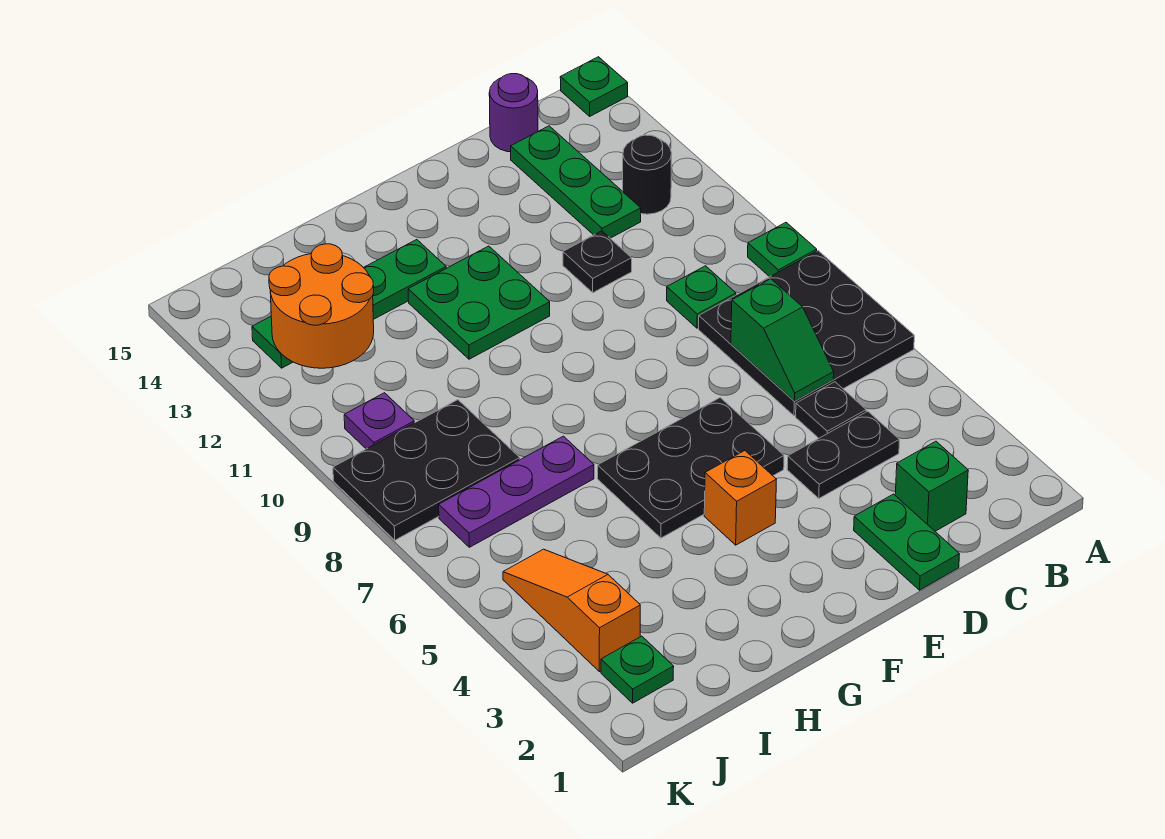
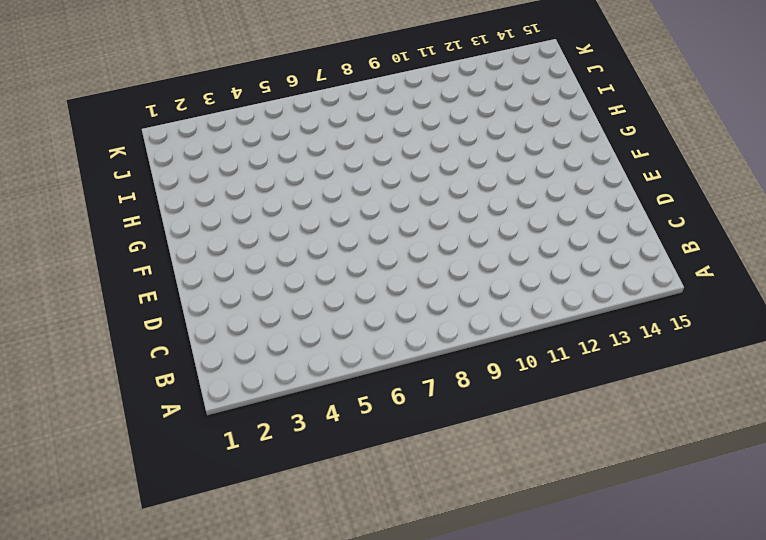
none -> black plate A6:C8 level 1
none -> green plate A9 level 1
none -> green plate A15 level 1

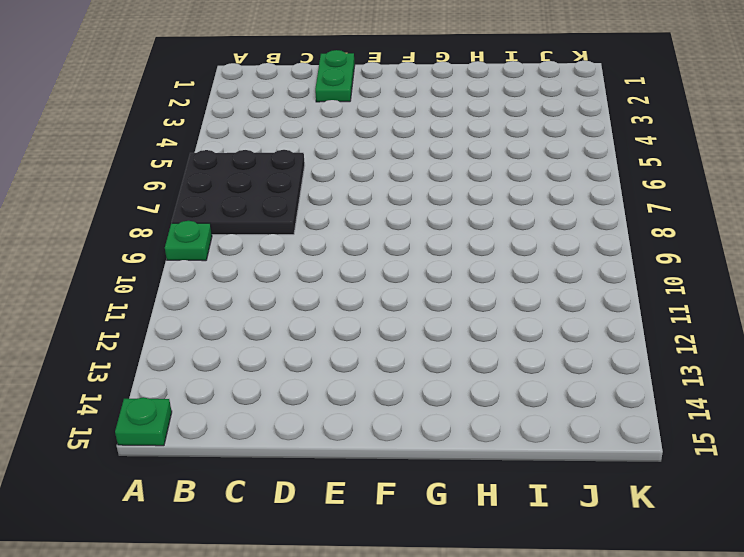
none -> black round brick B12 level 1
none -> green brick C2 level 1
none -> black plate C4:D4 level 1

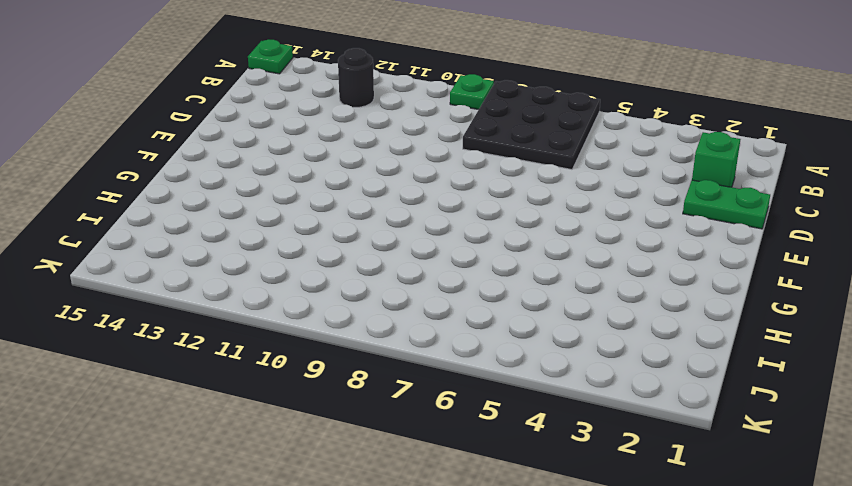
none -> black plate C4:D4 level 1
none -> black plate C5 level 1
none -> green plate C9 level 1

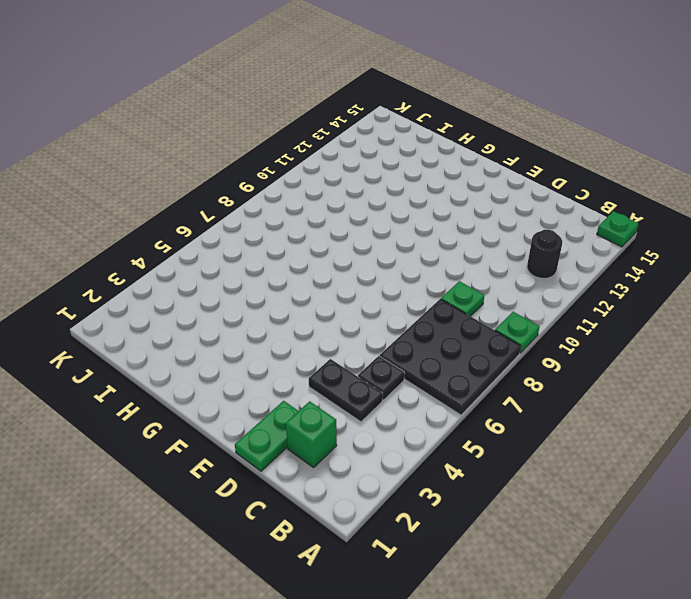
none -> green plate C12:C14 level 1
none -> purple round brick C15 level 1
none -> black plate D11 level 1

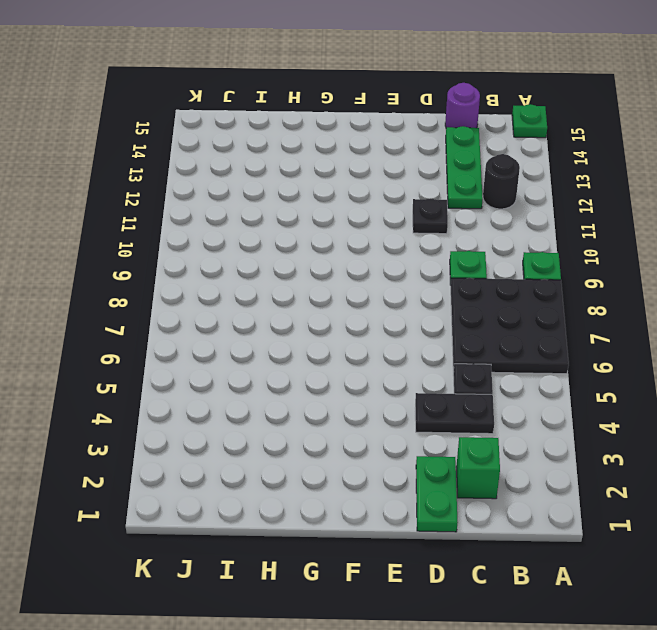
none -> black plate E5:G6 level 1
none -> orange brick F4 level 1
none -> green plate F11:G12 level 1

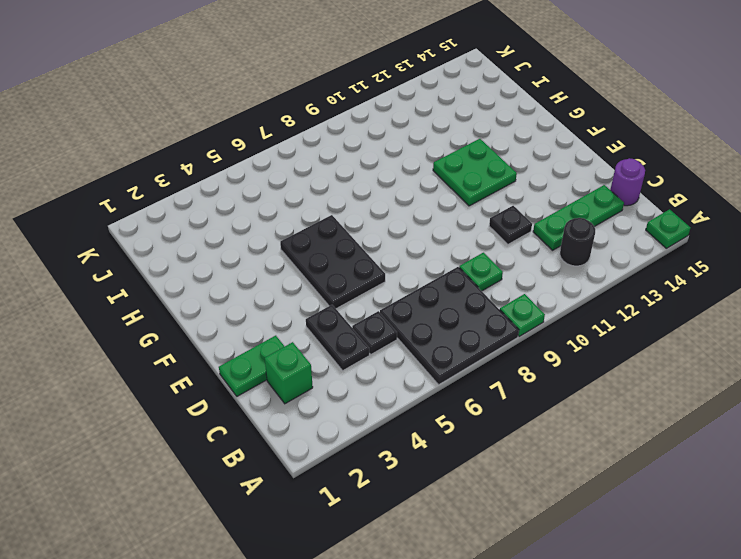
none -> orange brick F4 level 1
none -> green plate G13:J13 level 1
none -> purple plate H7:J7 level 1

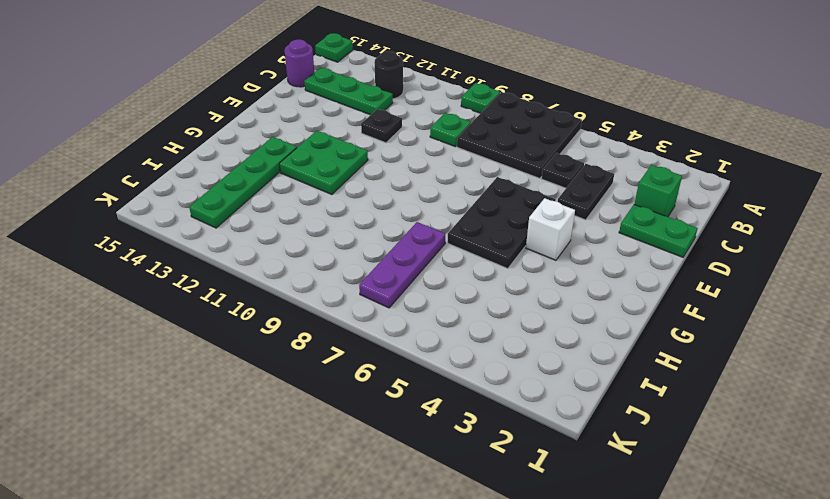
white brick F4 level 1 -> orange brick F4 level 1
none -> black plate I8:K9 level 1
none -> green plate J2 level 1
none -> orange slope J3:J5 level 1 top 3

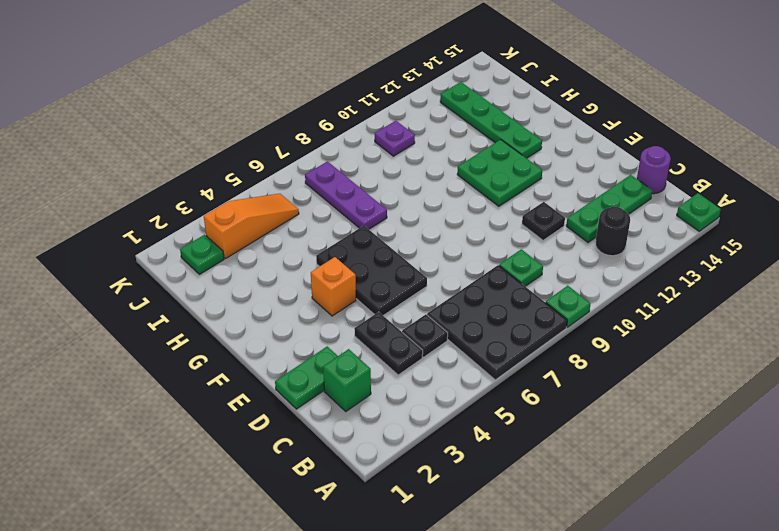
none -> black plate I8:K9 level 1
none -> green slope C6:C7 level 2 top 7
none -> orange round brick I12:J13 level 2

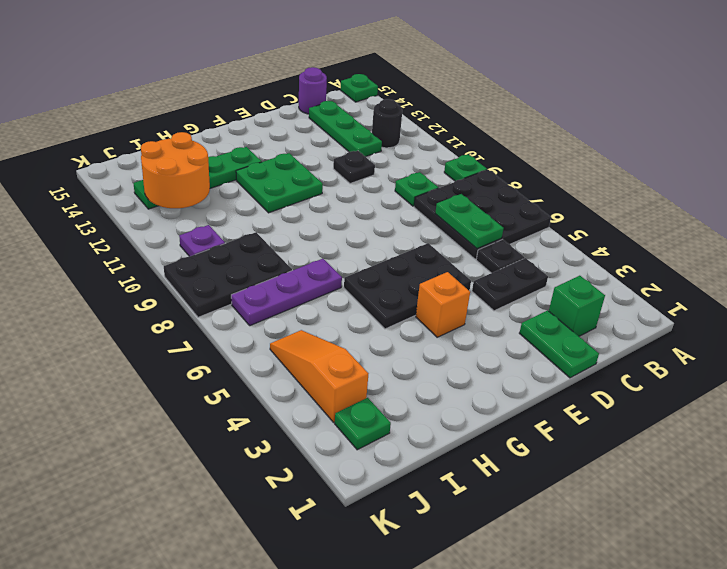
green plate C6:C7 level 2 -> green slope C6:C7 level 2 top 7

